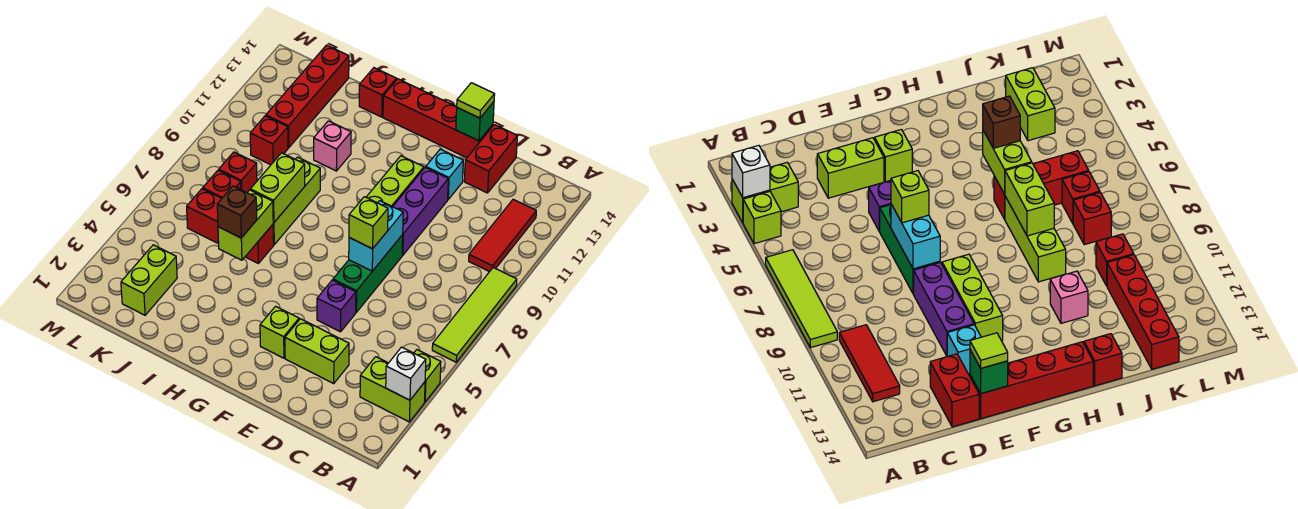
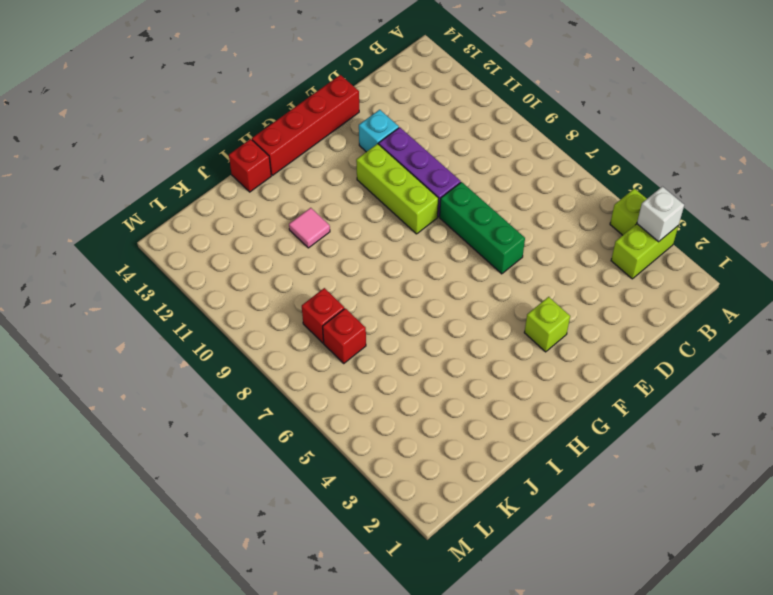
pink tile I11 level 1 -> pink brick I11 level 1
none -> lime tile A6:A9 level 1
none -> red tile B10:B12 level 1
none -> lime brick D3:E3 level 1
none -> red brick D13:D14 level 1

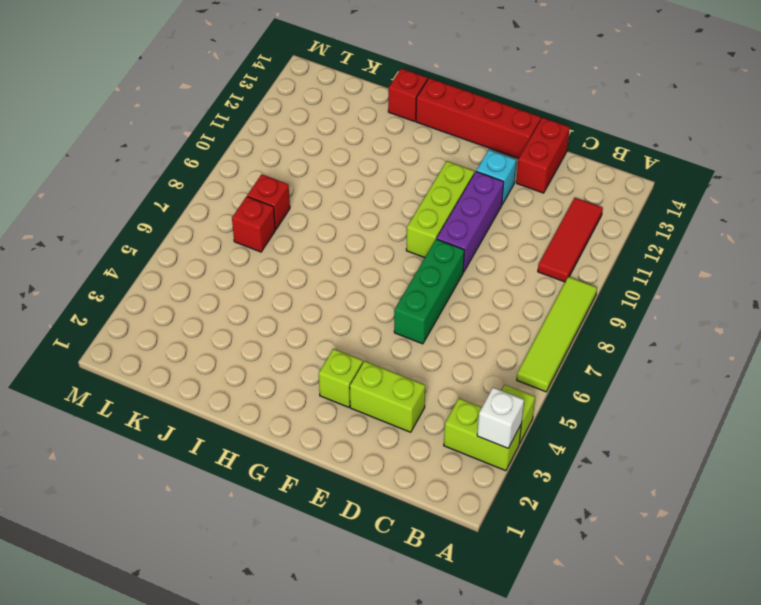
none -> purple brick E5 level 1
none -> red brick I6:K6 level 1
none -> lime brick I7:I9 level 1
none -> pink brick I11 level 1

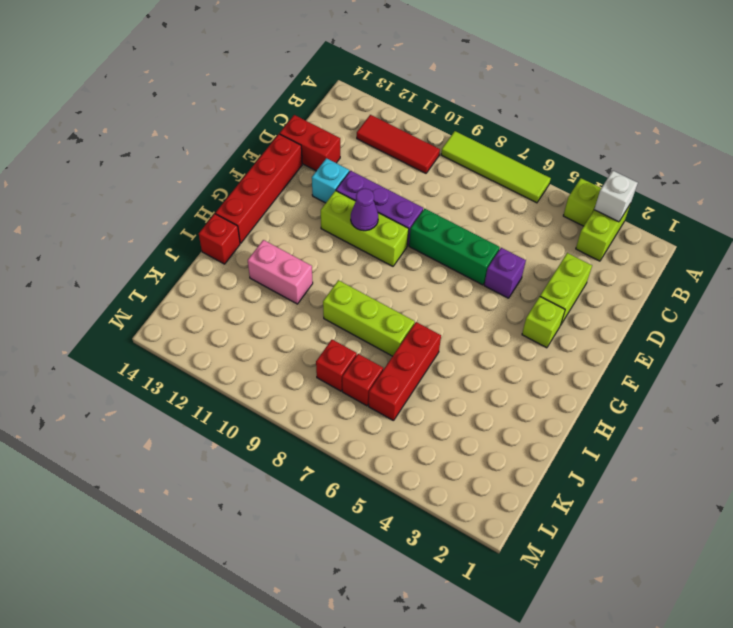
purple cone F10 level 2 -> none
pink brick I11:I12 level 1 -> pink brick I11 level 1
none -> lime brick K2:K3 level 1
none -> red brick K10 level 1
none -> red brick K11:K14 level 1
none -> cyan brick E7:E8 level 2

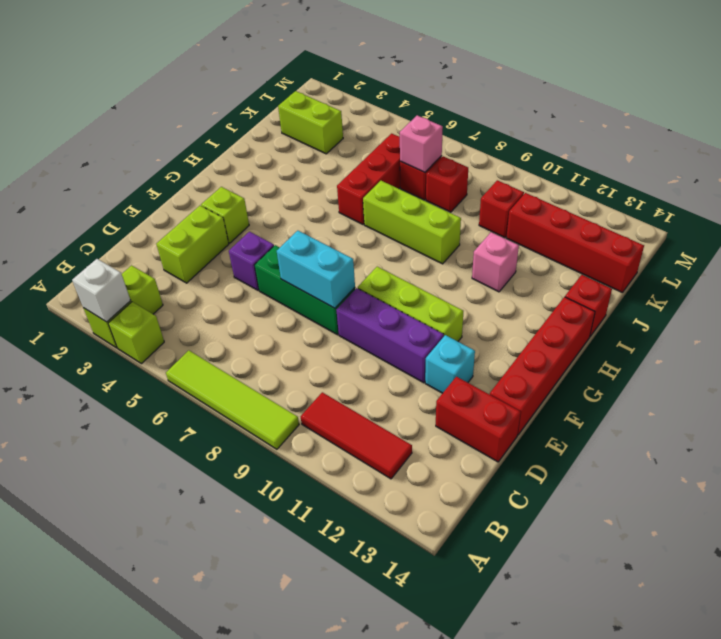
pink brick K7 level 2 -> none
none -> green brick E14 level 2
none -> lime brick I5:I6 level 2
none -> lime brick I7:I8 level 2
none -> lime brick E7 level 3

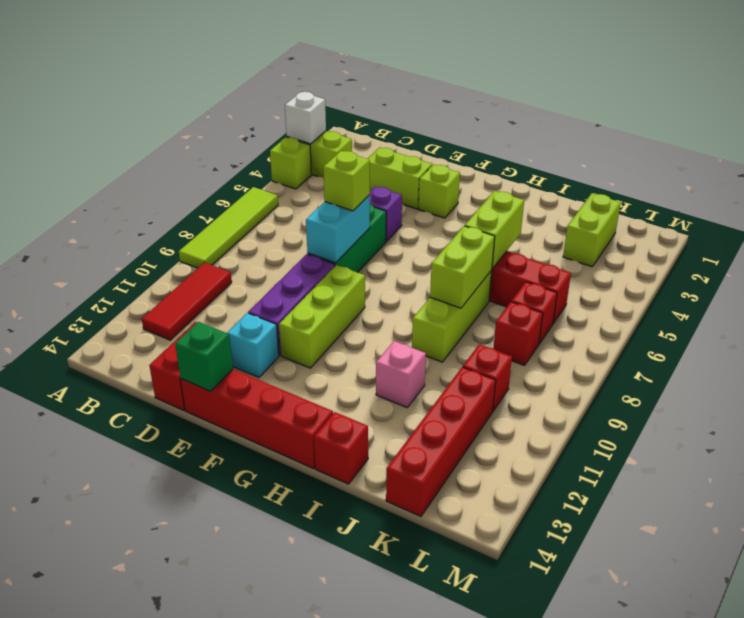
none -> lime tile E14 level 3
none -> brown brick I5 level 3

